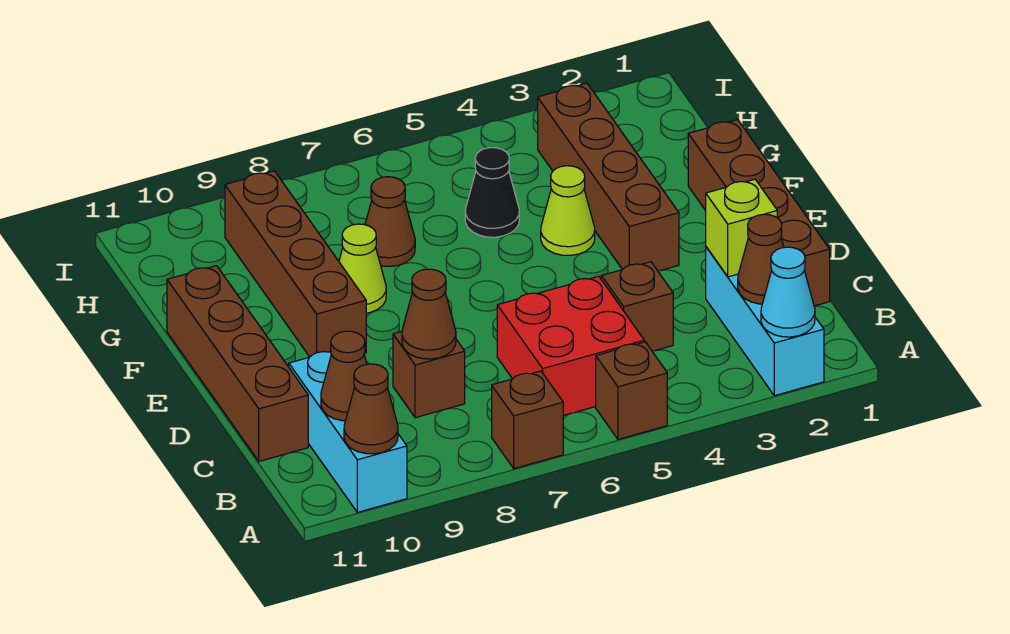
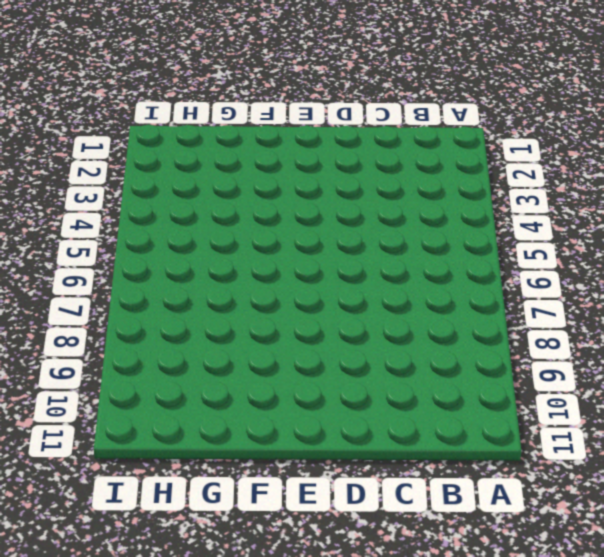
none -> cyan brick A2:C2 level 1
none -> brown brick A5 level 1
none -> brown brick A7 level 1

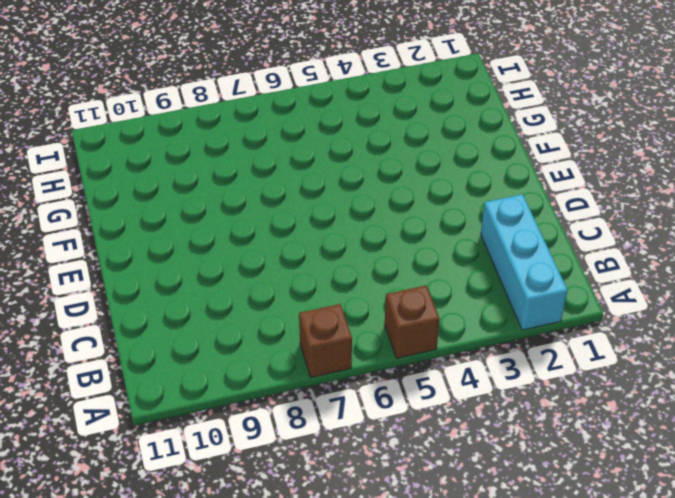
none -> cyan brick A10:C10 level 1
none -> red brick B5:C6 level 1
none -> brown brick C1:F1 level 1

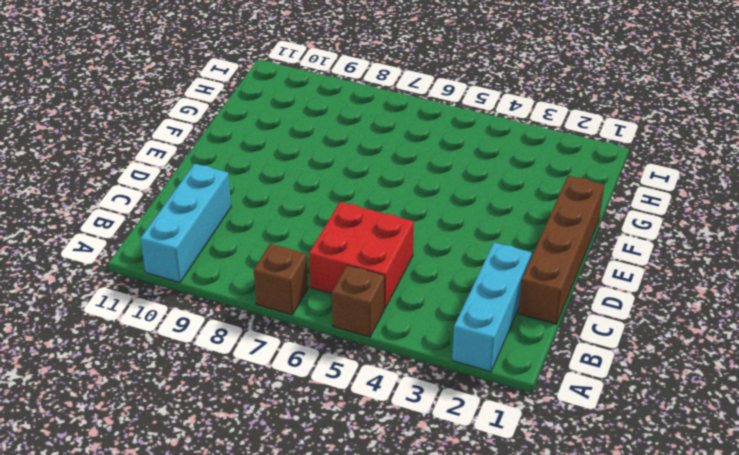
none -> brown brick C4 level 1
none -> brown brick C8 level 1
none -> brown brick C11:F11 level 1

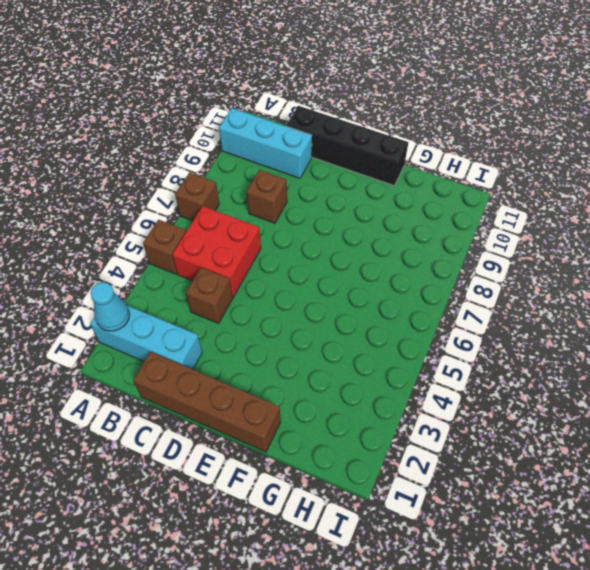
black brick C11:F11 level 1 -> brown brick C11:F11 level 1
none -> brown brick E3:H3 level 1
none -> brown brick E9:H9 level 1
none -> lime cone F4 level 1

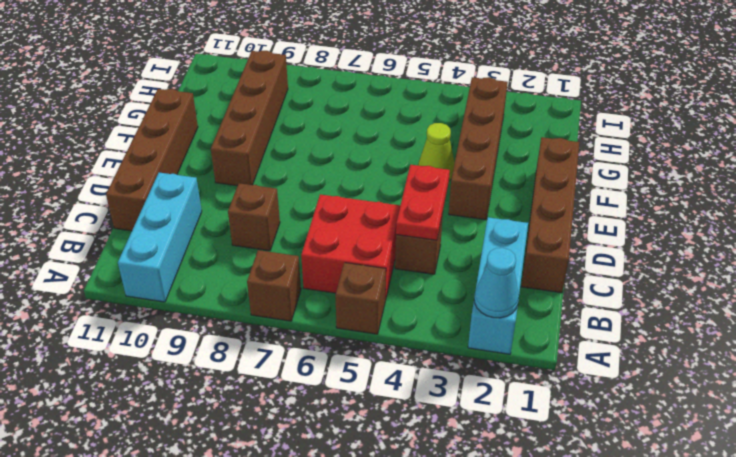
red plate C4:D4 level 2 -> none
none -> lime cone F8 level 1
none -> black cone G5 level 1
none -> brown cone G7 level 1

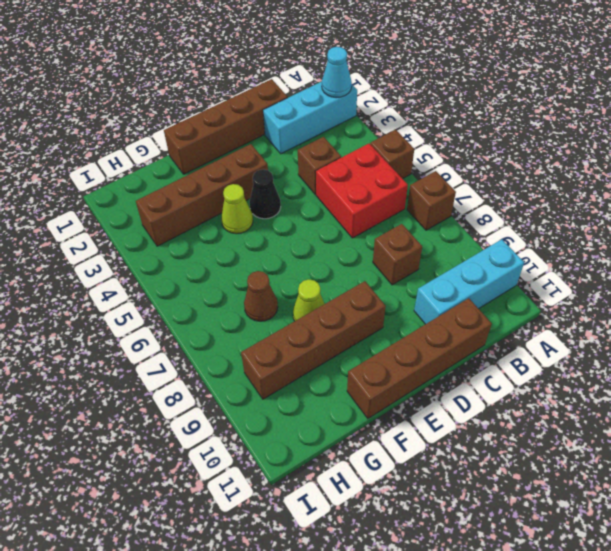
black cone E4 level 1 -> black cone G5 level 1
none -> brown cone A10 level 2
none -> brown cone B2 level 2
none -> brown cone B10 level 2

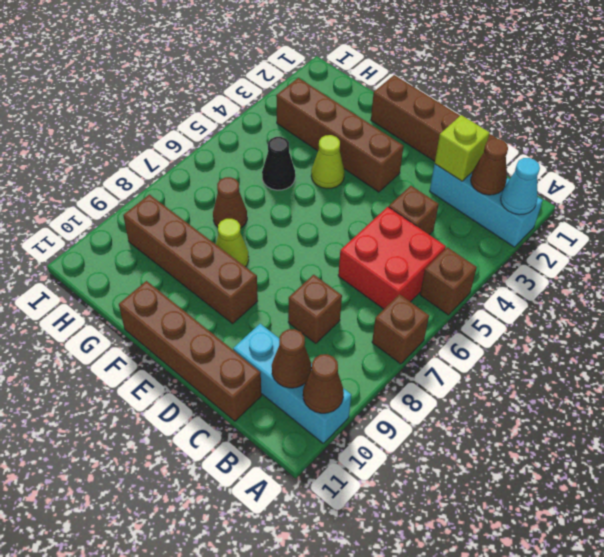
none -> brown cone C8 level 2

